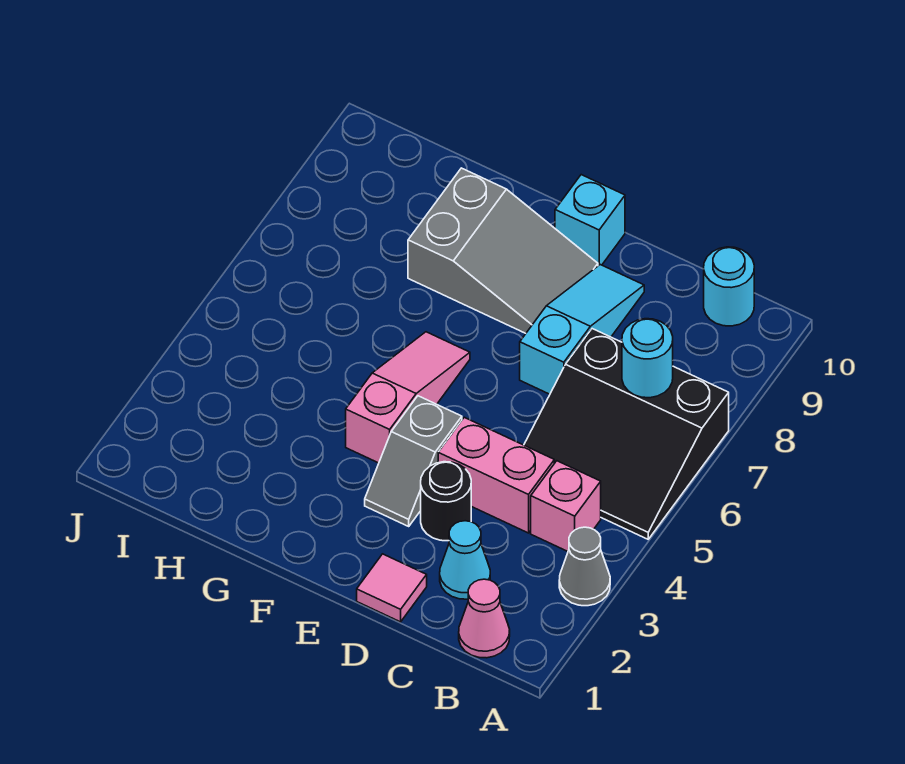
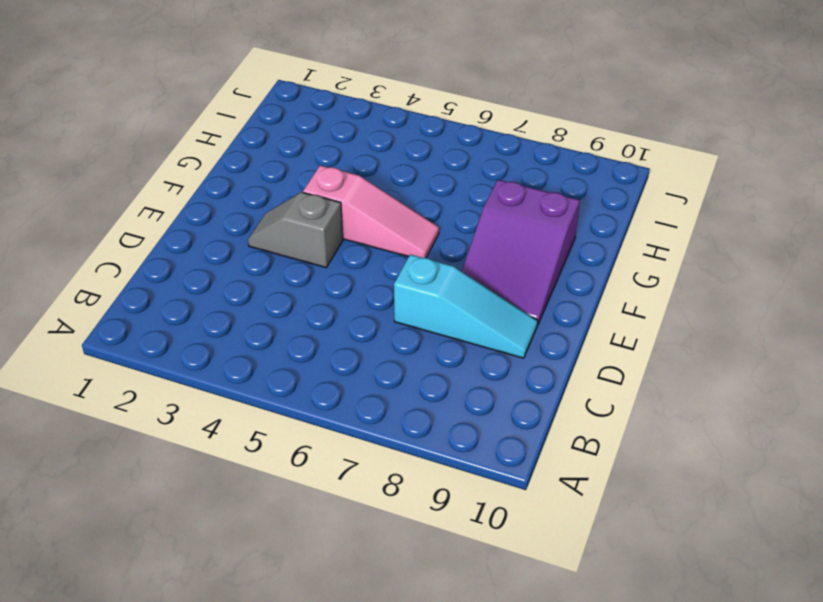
purple slope E8:G9 level 1 top G -> grey slope E8:G9 level 1 top G
none -> grey cone A3 level 1
none -> black slope A5:C7 level 1 top 7
none -> pink cone B1 level 1

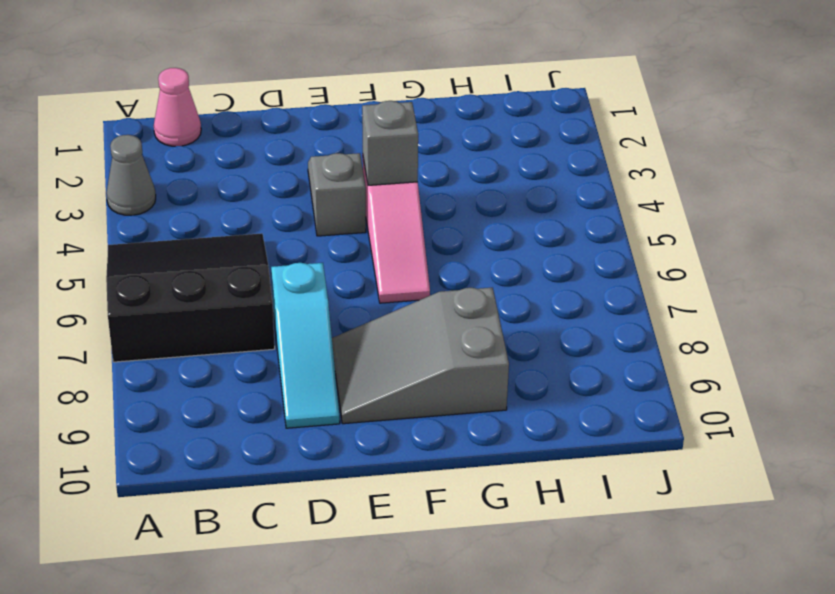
grey brick F4 level 2 -> none
none -> pink brick B4 level 1
none -> cyan round brick B10 level 1
none -> cyan cone C2 level 1

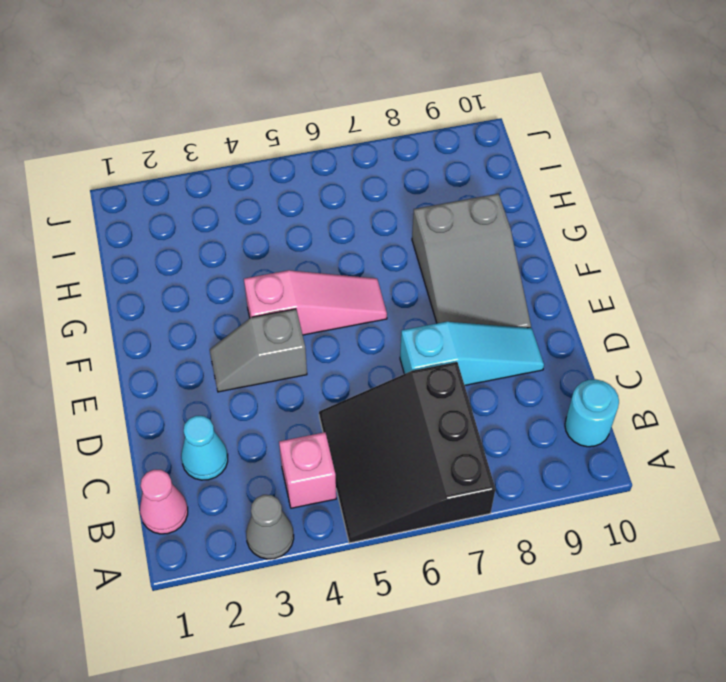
none -> pink brick C4:D4 level 1
none -> pink tile D1 level 1
none -> black round brick D3 level 1

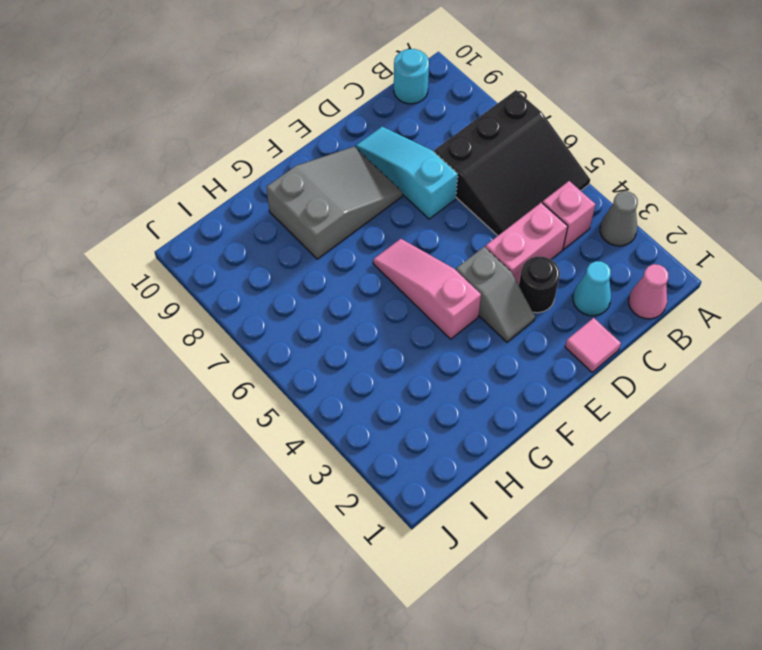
none -> cyan brick E10 level 1
none -> cyan round brick B7 level 2

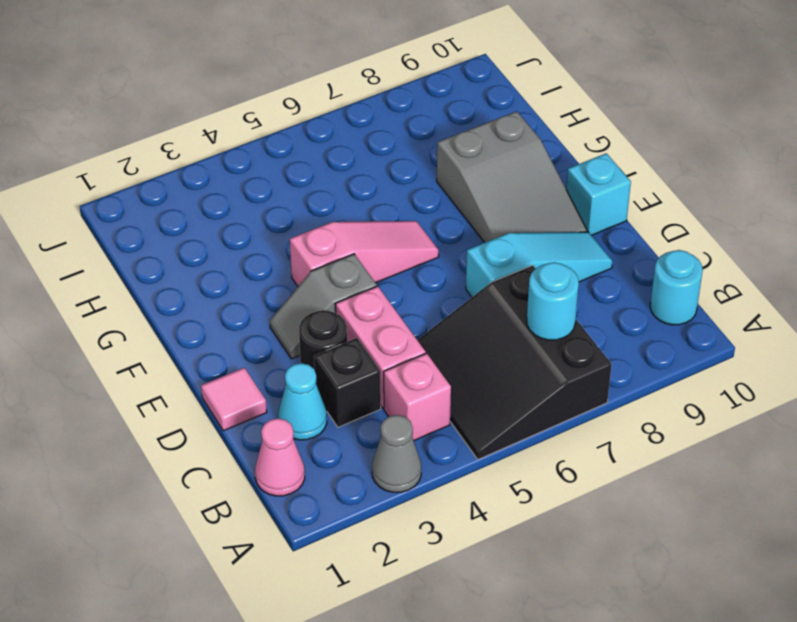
black brick C3 level 1 -> none

